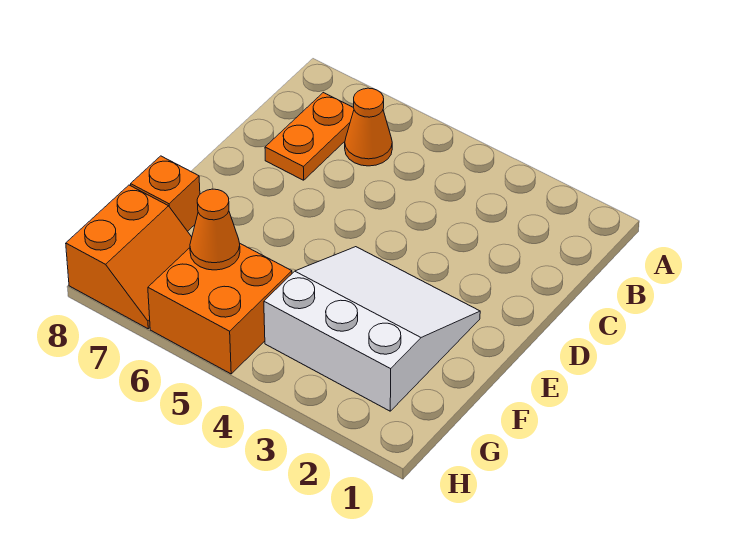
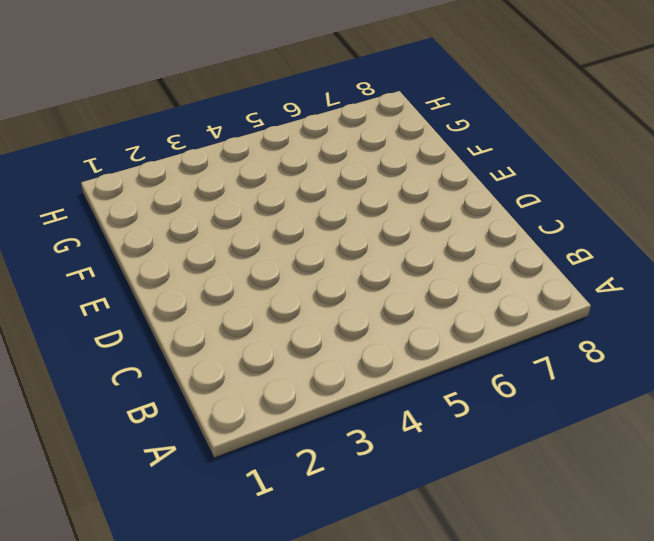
none -> orange cone B6 level 1
none -> orange plate B7:C7 level 1

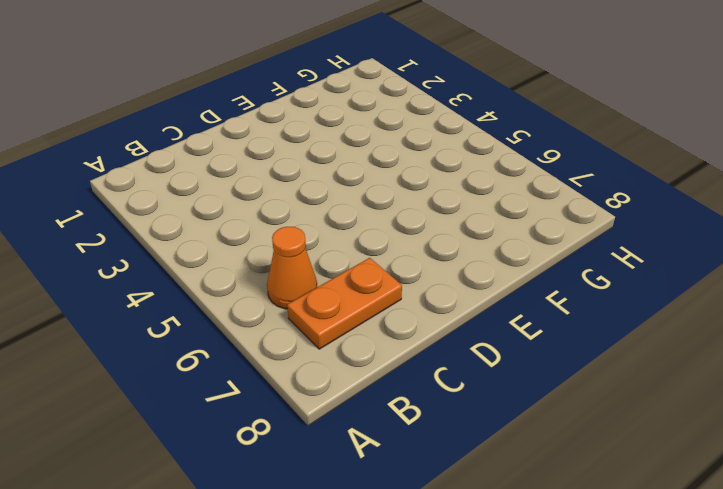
none -> white slope E2:G4 level 1 top G
none -> orange brick F8 level 1

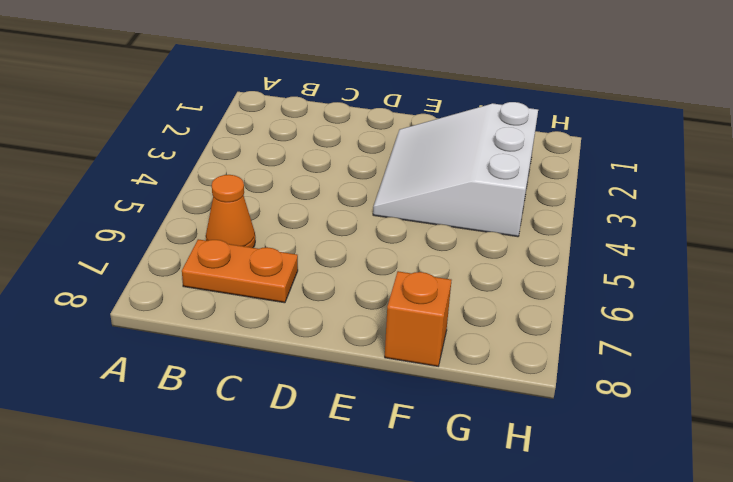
none -> orange brick G5:H6 level 1
none -> orange slope G7:H8 level 1 top 8

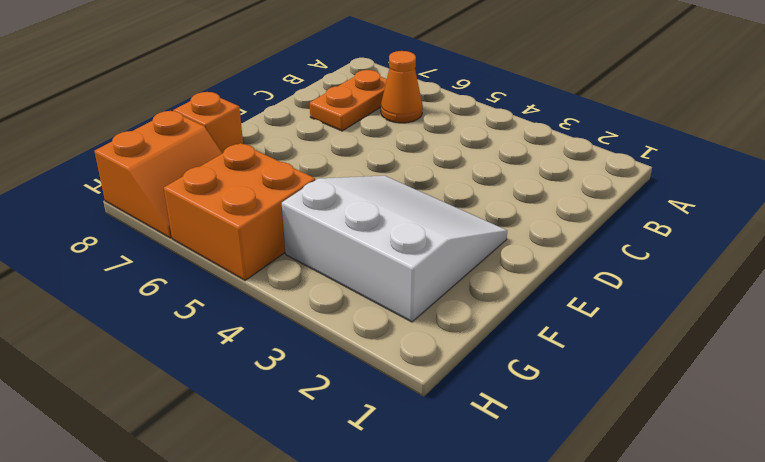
none -> orange cone G6 level 2

